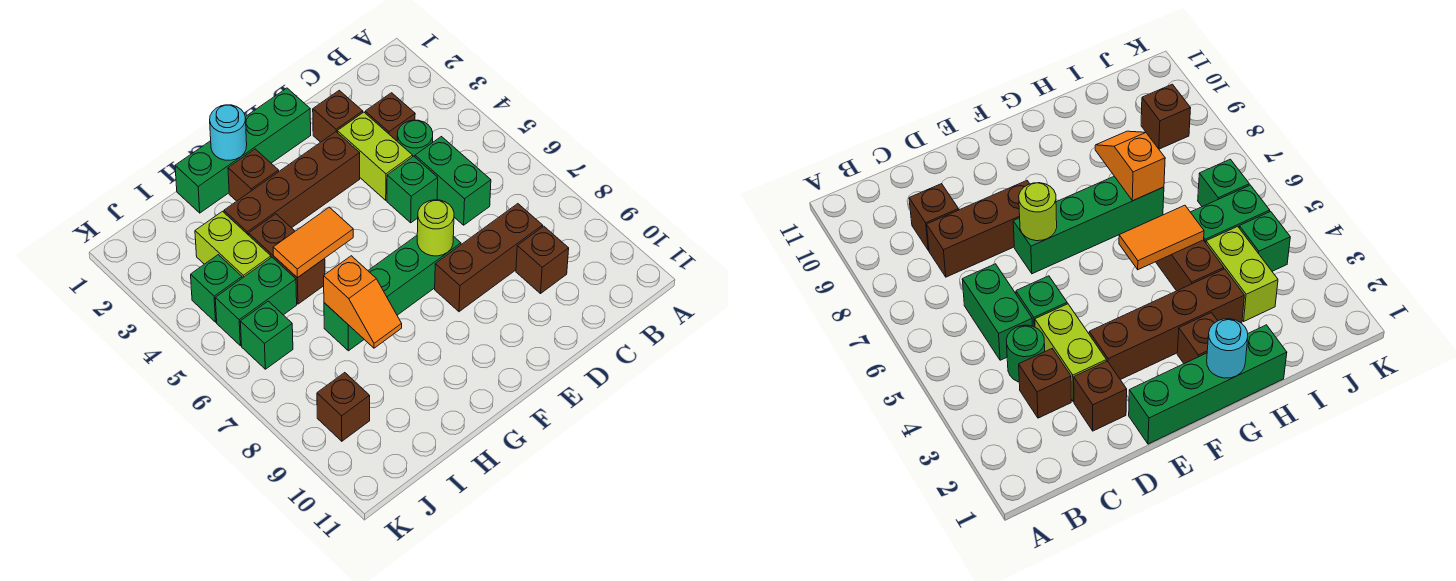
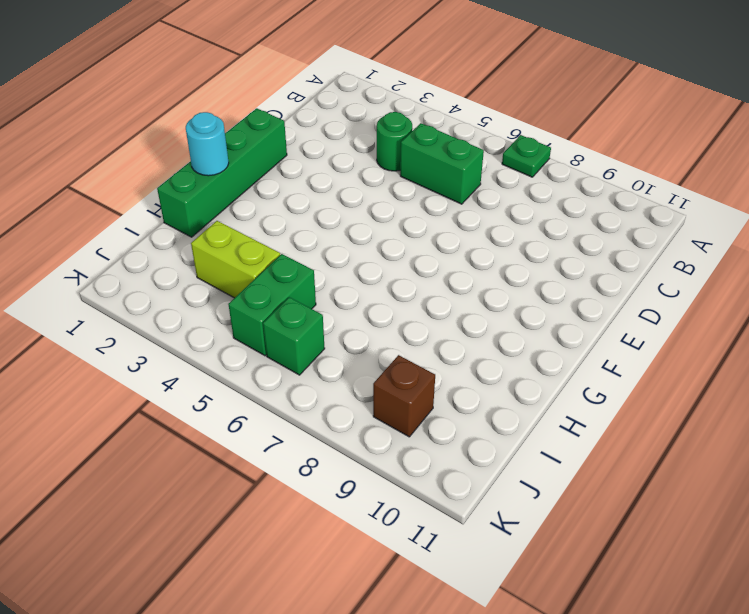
green plate A7 level 1 -> none
none -> brown brick C3 level 1
none -> brown brick C8:E8 level 1
none -> brown brick C9 level 1

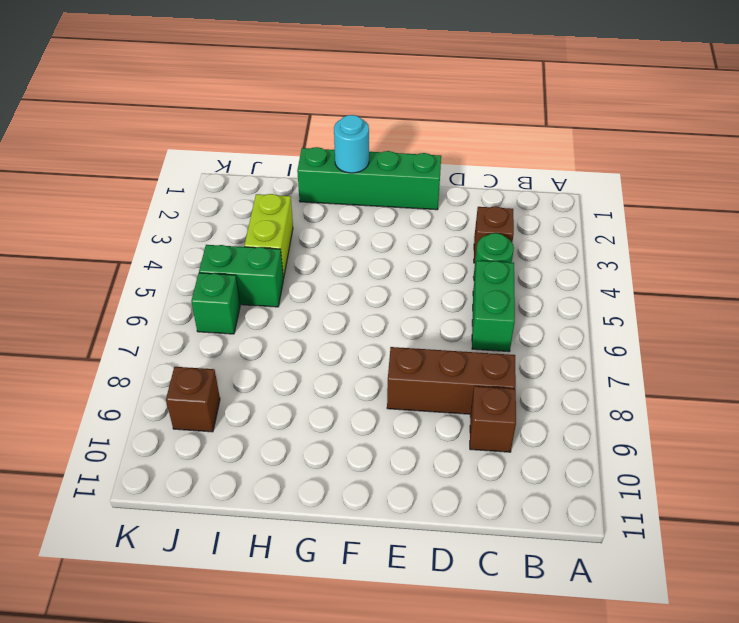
none -> brown brick D2 level 1
none -> lime brick D3:D4 level 1
none -> green brick D5 level 1

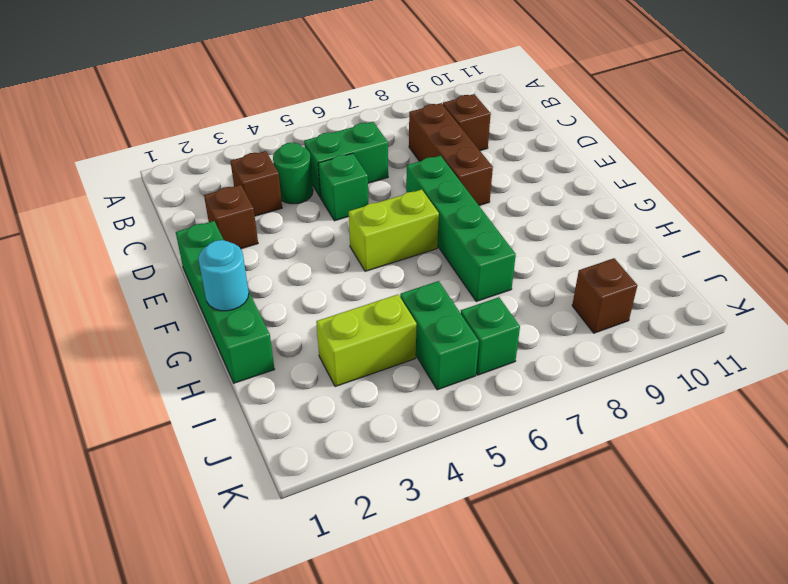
lime brick F5:F6 level 1 -> lime brick D3:D4 level 1
none -> brown brick E3:H3 level 1
none -> brown brick G2 level 1
none -> brown brick H4:H5 level 1

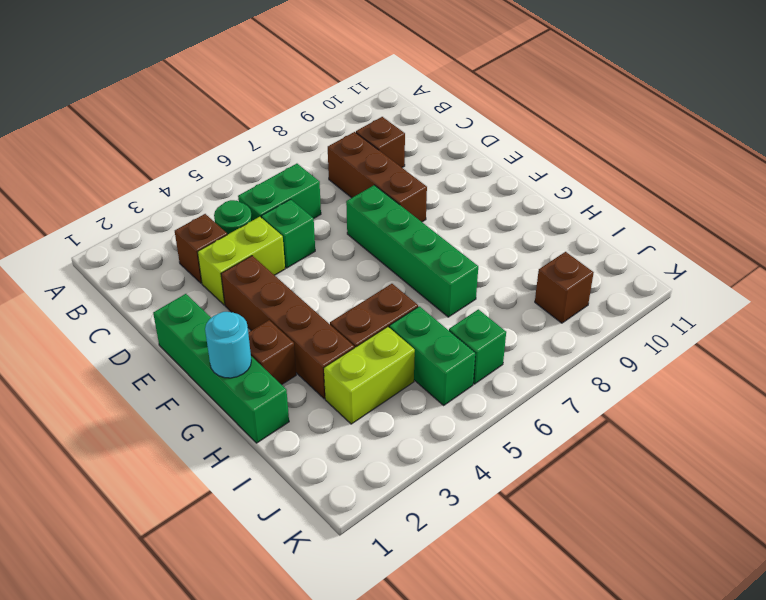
none -> brown brick D2 level 1
none -> green brick J4 level 1
none -> lime round brick E7 level 2

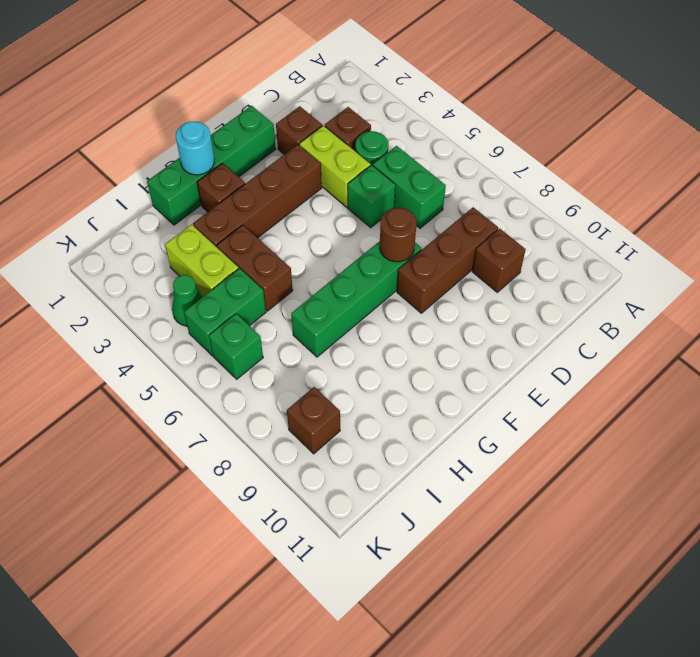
brown round brick E7 level 2 -> lime round brick E7 level 2
green cone J4 level 1 -> green brick J4 level 1
none -> orange tile G5:H5 level 2
none -> orange slope H7:H8 level 2 top 7

